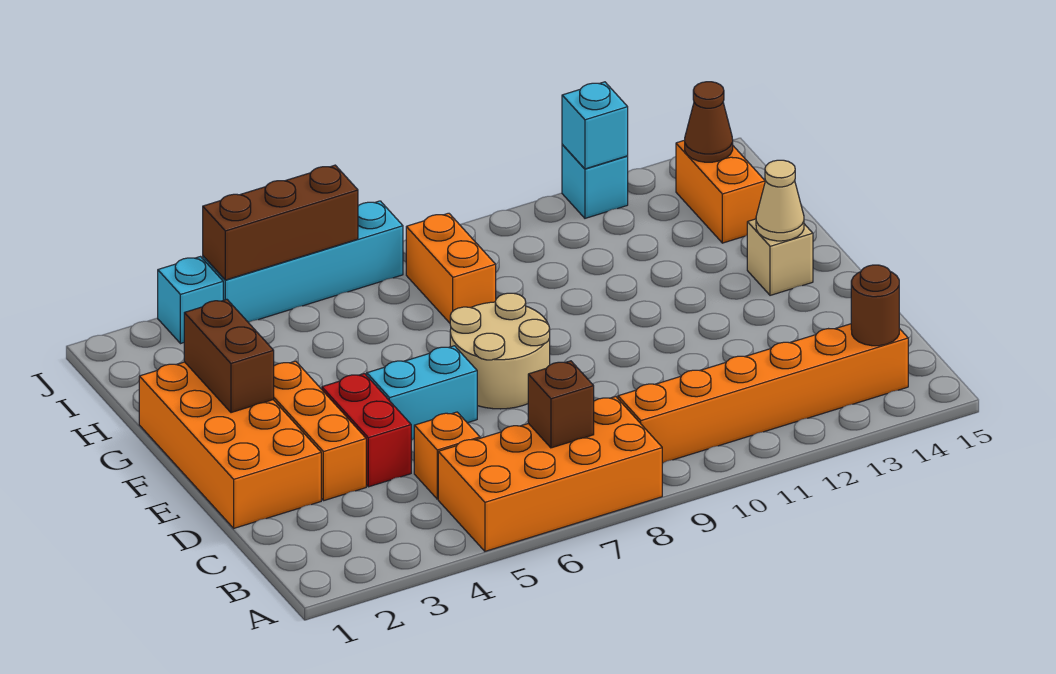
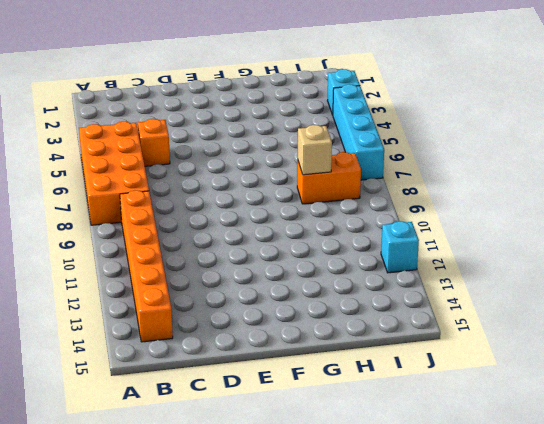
tan brick H8 level 2 -> tan brick F14 level 1
none -> orange brick D1:G2 level 1
none -> orange brick D3:F3 level 1
none -> red brick D4:E4 level 1

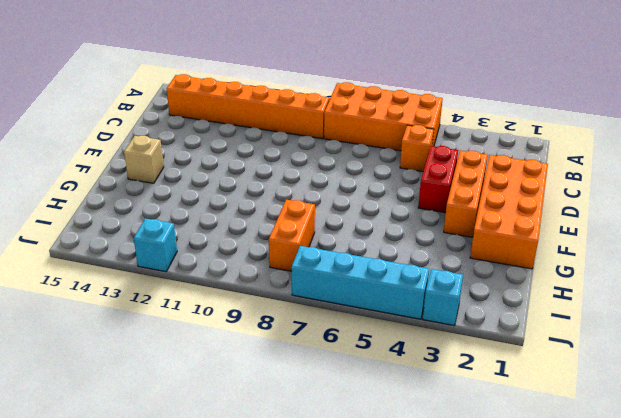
none -> cyan brick E5:E6 level 1
none -> tan round brick E7:F8 level 1
none -> orange brick H14:I14 level 1

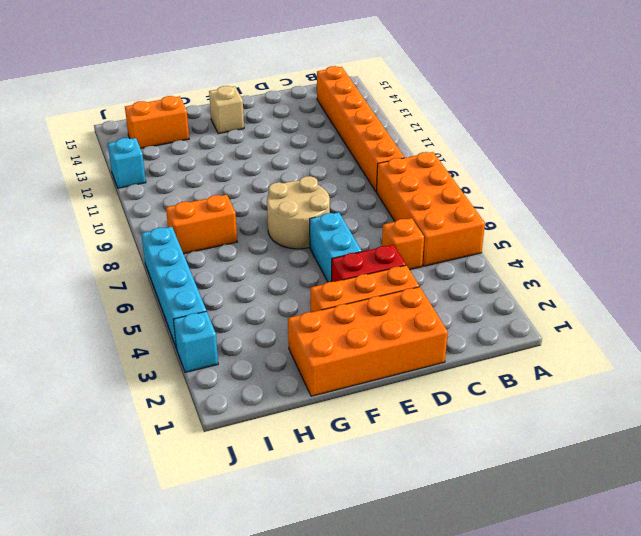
none -> brown brick B7 level 2
none -> brown round brick B14 level 2
none -> brown brick F2:G2 level 2

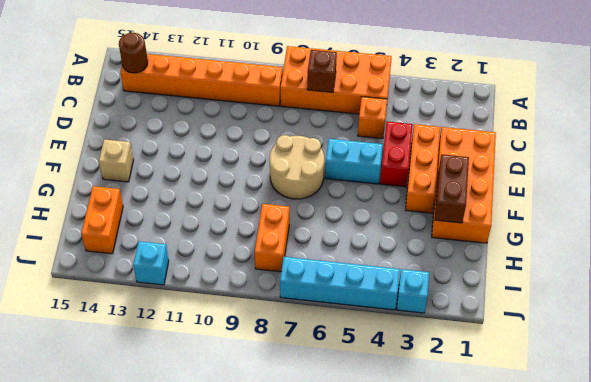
none -> tan cone F14 level 2
none -> brown cone I14 level 2
none -> brown brick J4:J6 level 2

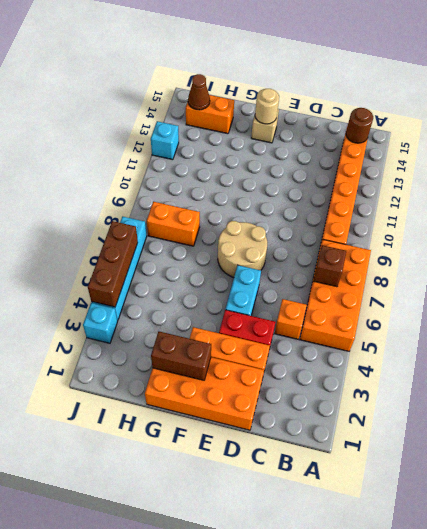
tan round brick F14 level 2 -> tan cone F14 level 2
none -> cyan brick J12 level 2

